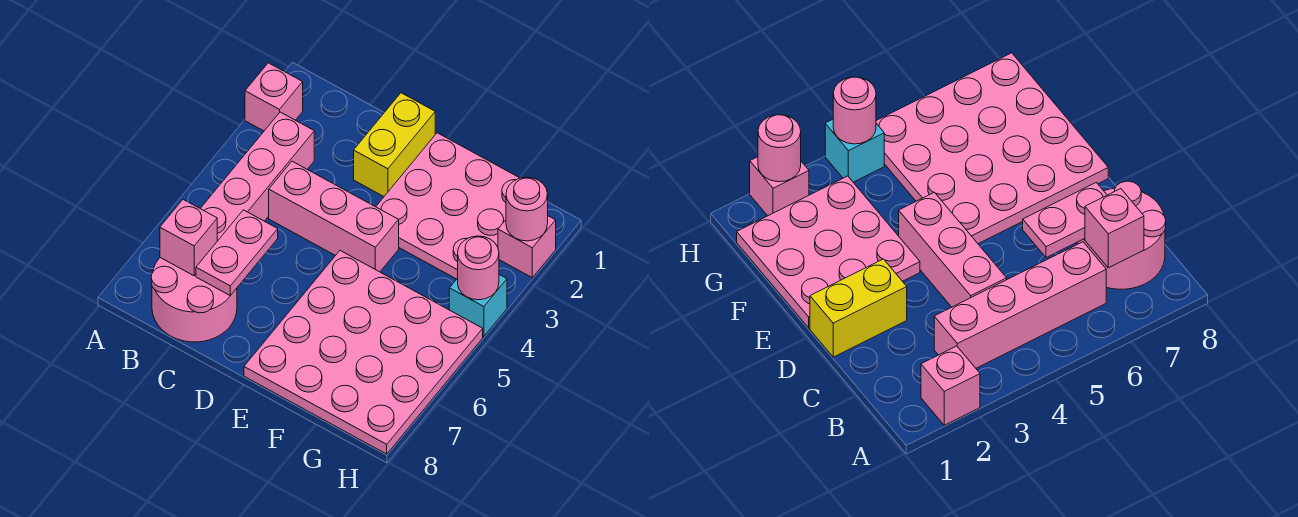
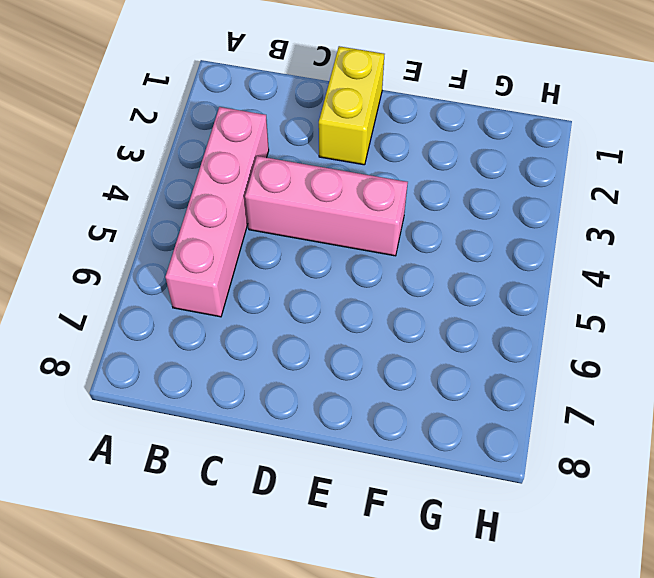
none -> pink brick A2 level 1
none -> pink round brick B7:C8 level 1
none -> pink plate E1:G3 level 1

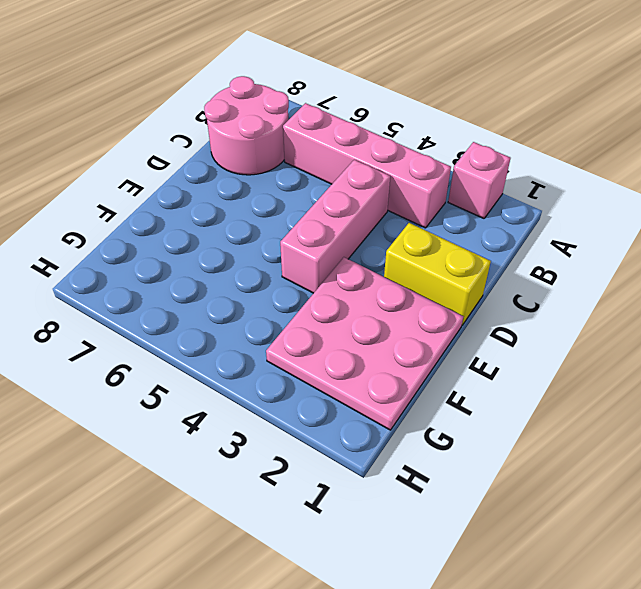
none -> pink plate E5:H8 level 1
none -> pink brick H2 level 1
none -> cyan brick H4 level 1

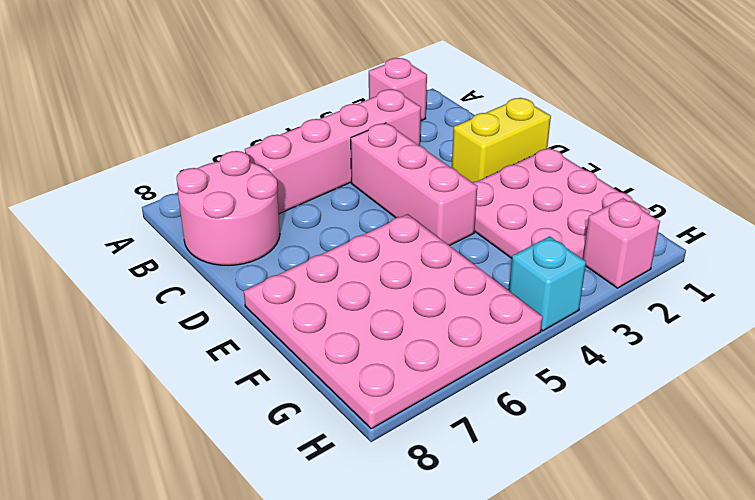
none -> pink brick B7 level 2
none -> pink plate C6:C7 level 2
none -> pink round brick H2 level 2

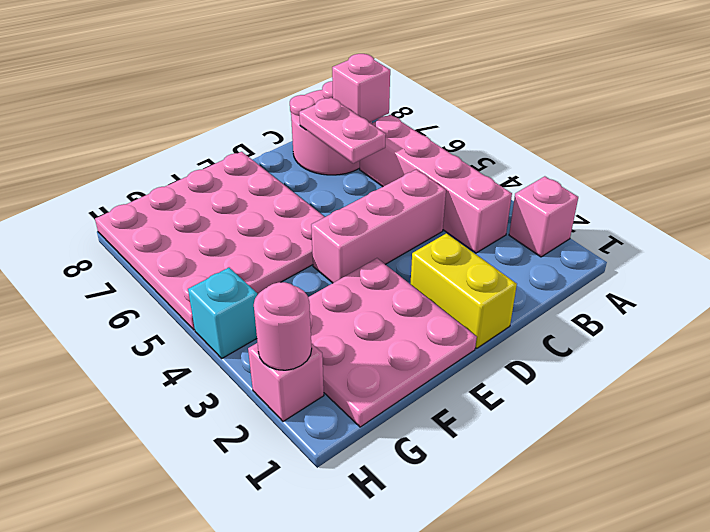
none -> pink round brick H4 level 2

